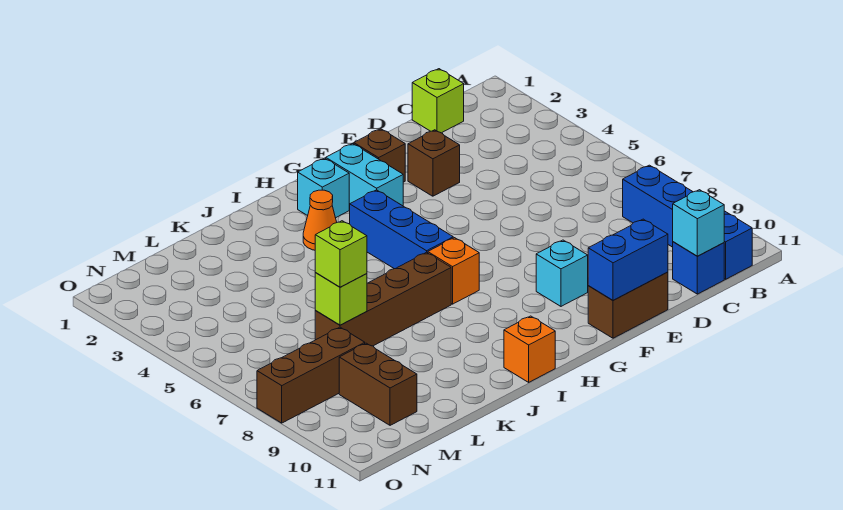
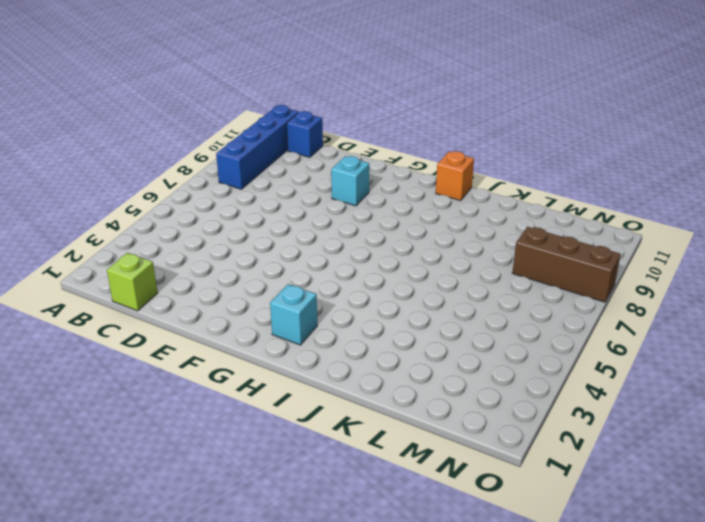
none -> brown brick E3 level 1
none -> brown brick E11:F11 level 1
none -> brown brick F2 level 1

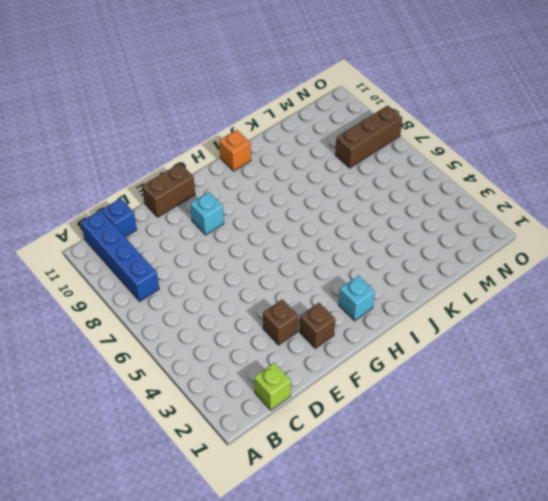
none -> cyan brick G2:G3 level 1
none -> blue brick H4:H6 level 1
none -> orange brick H7 level 1

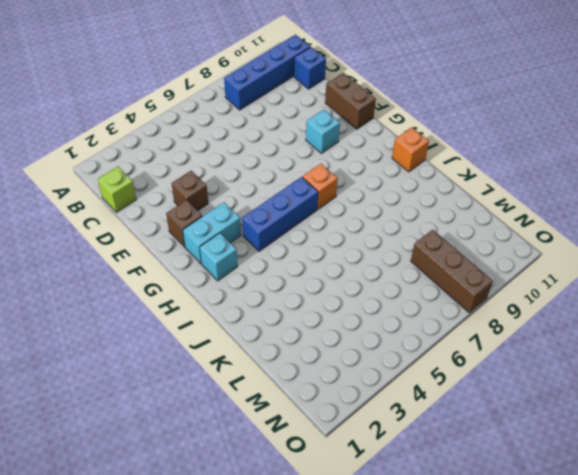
none -> orange cone I3 level 1
none -> brown brick I7:L7 level 1
none -> brown brick M9:M10 level 1

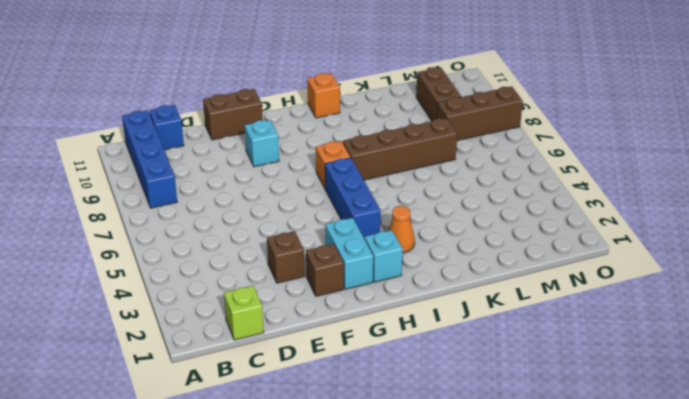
none -> cyan brick C11 level 2
none -> blue brick E11:F11 level 2
none -> lime brick L7 level 2

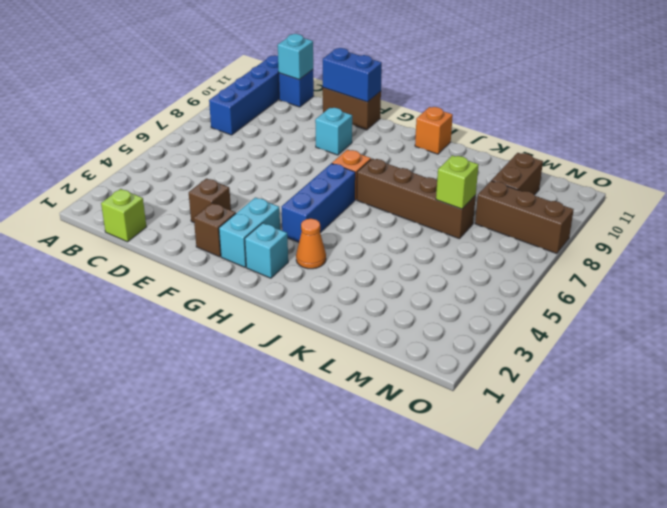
none -> lime brick L7 level 3

